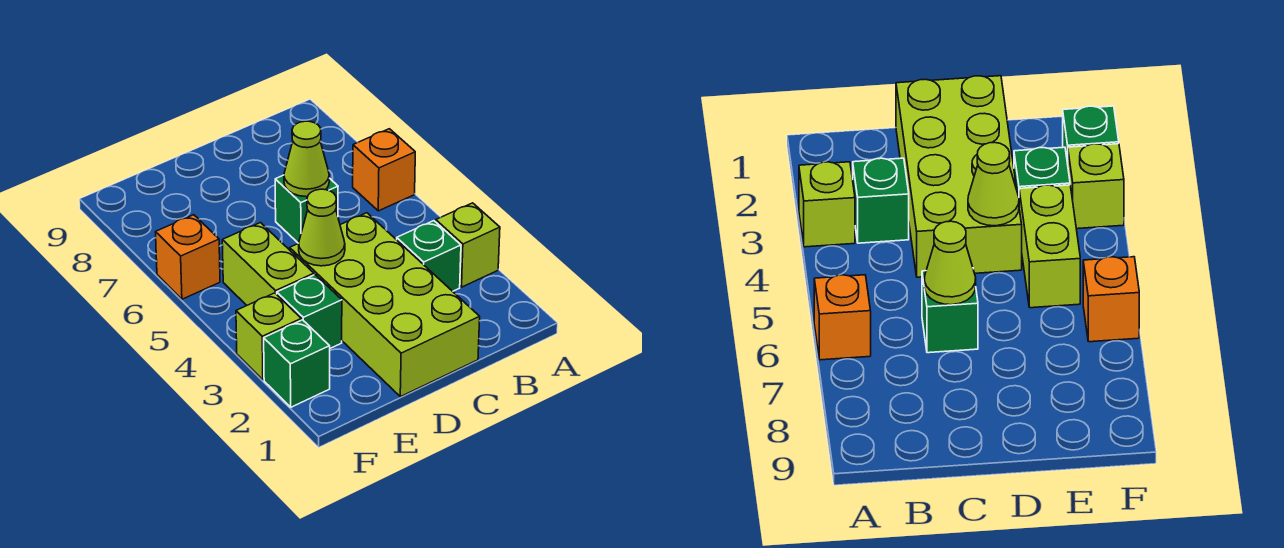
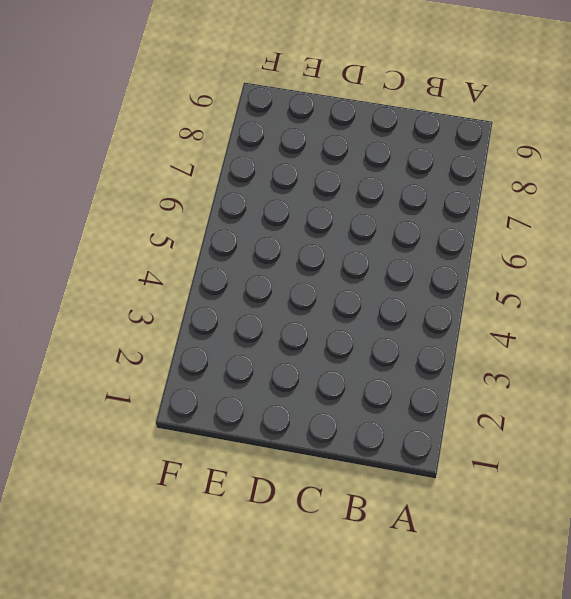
none -> lime brick A3 level 1
none -> orange brick A6 level 1
none -> green brick B3 level 1

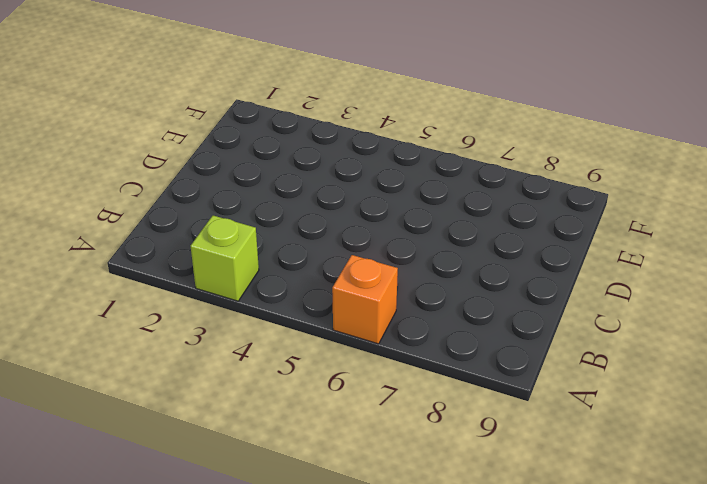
none -> green brick B3 level 1
none -> lime brick C1:D4 level 1
none -> green brick C6 level 1

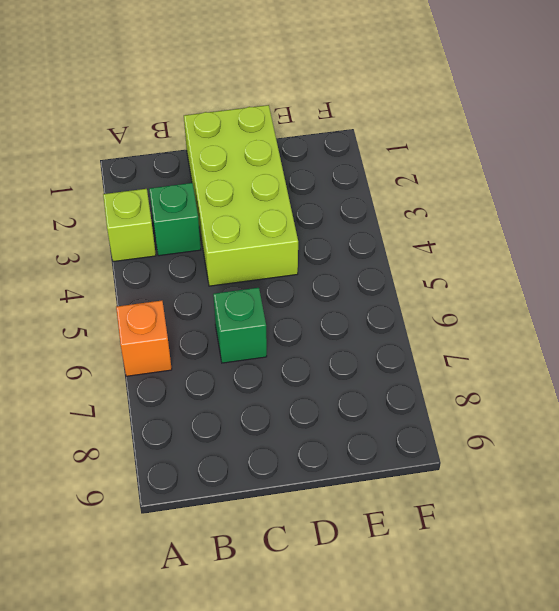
none -> green brick E3 level 1
none -> lime brick E4:E5 level 1
none -> green brick F2 level 1

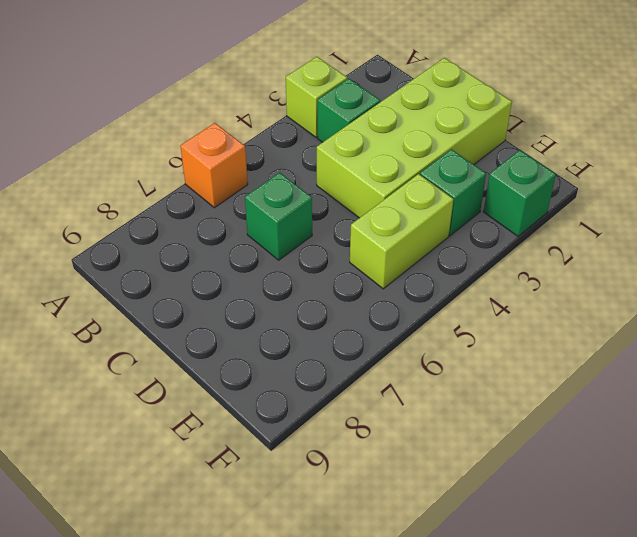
none -> lime brick F3 level 1
none -> orange brick F6 level 1
none -> lime cone C6 level 2

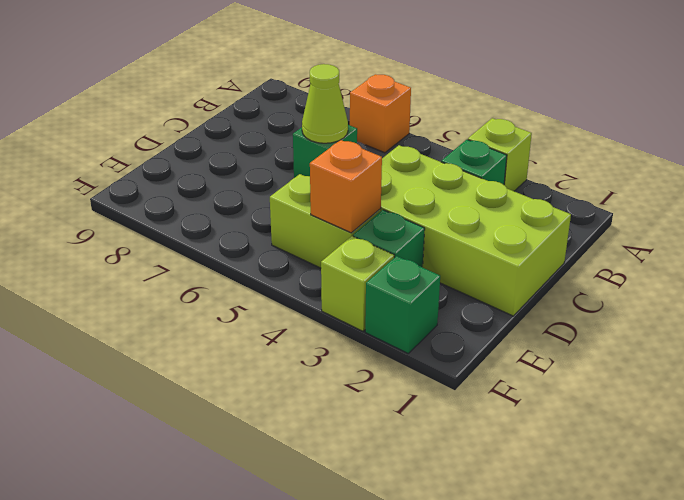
orange brick E4 level 2 -> orange brick F6 level 1
none -> lime cone D4 level 2

